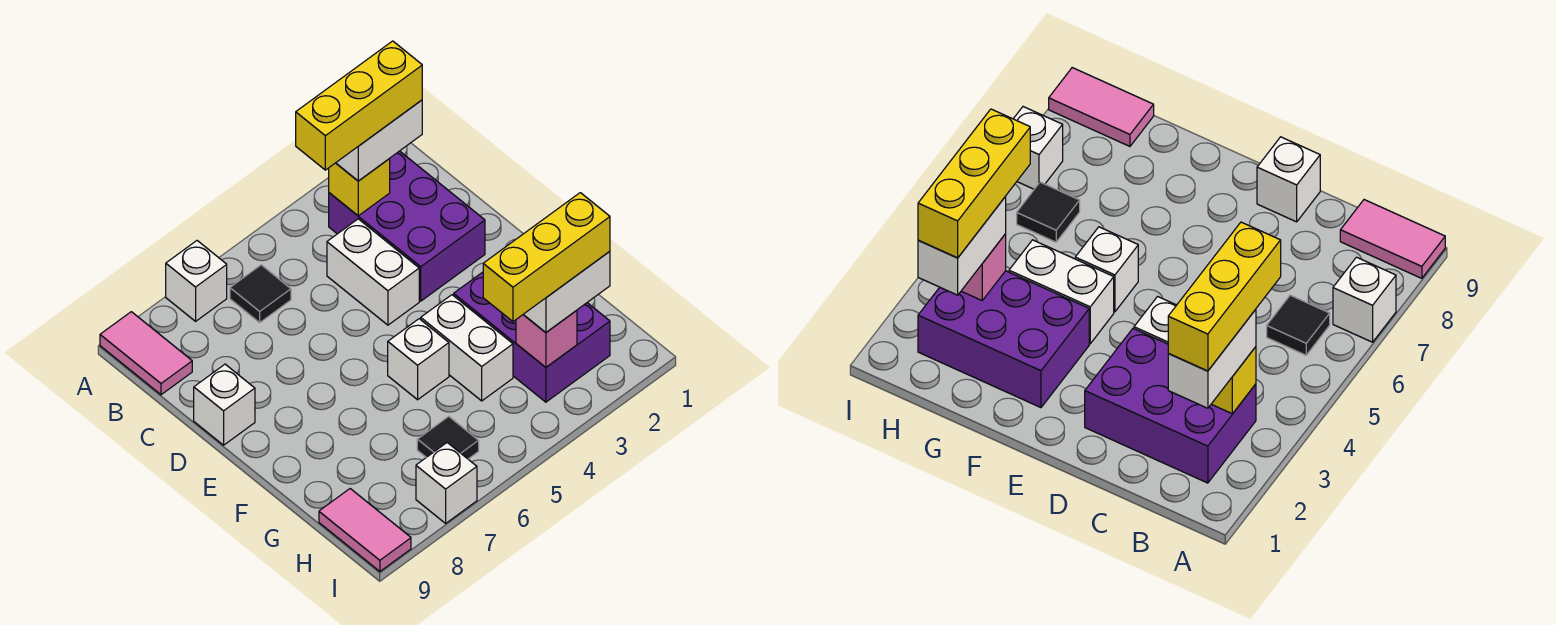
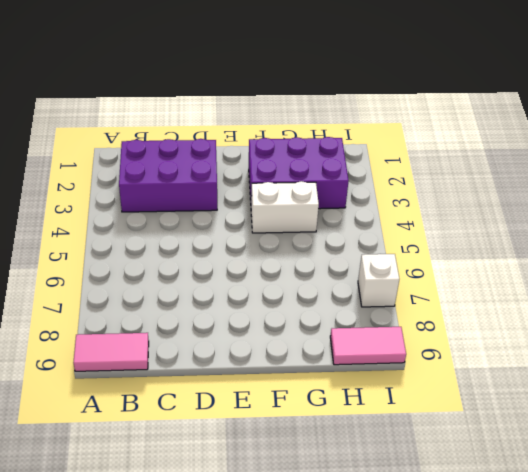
none -> white brick A7 level 1
none -> black tile B6 level 1
none -> white brick C4:D4 level 1

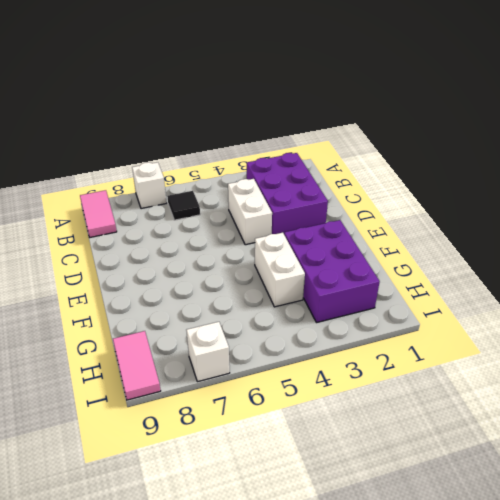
none -> white brick D9 level 1
none -> white brick F5 level 1
none -> black tile H6 level 1

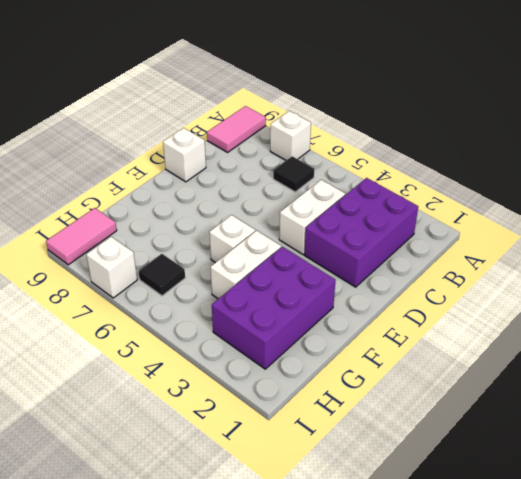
none -> yellow brick B3 level 2
none -> pink brick H3 level 2
none -> white brick B2:B3 level 3

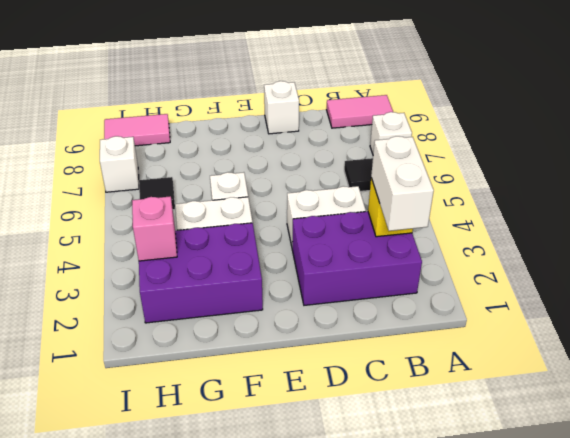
none -> white brick H2:H3 level 3
none -> yellow brick B2:B4 level 4
none -> yellow brick H2:H4 level 4

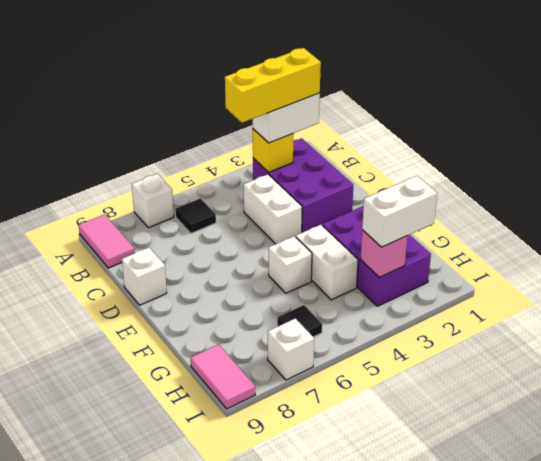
none -> yellow brick H2:H4 level 4

